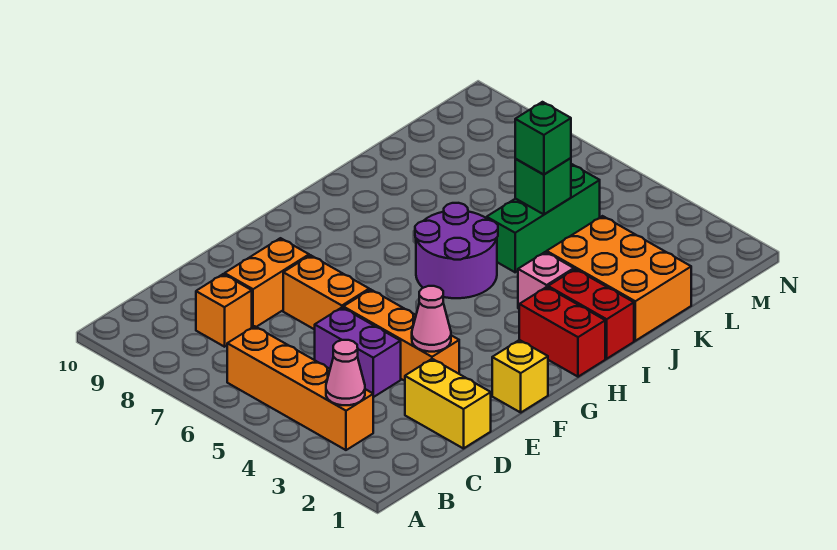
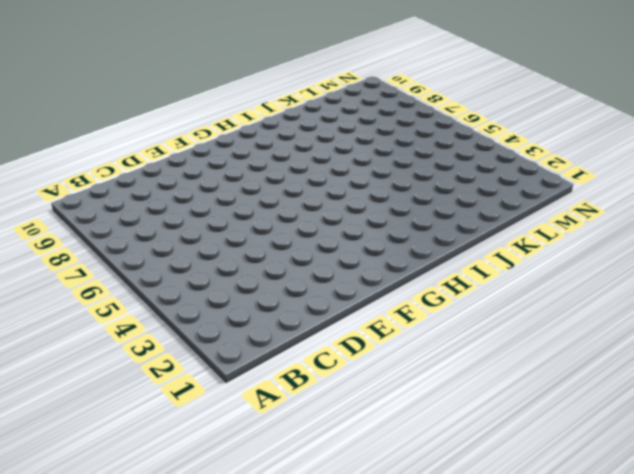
none -> orange brick B3:B6 level 1
none -> orange brick C8 level 1
none -> yellow brick D1:D2 level 1

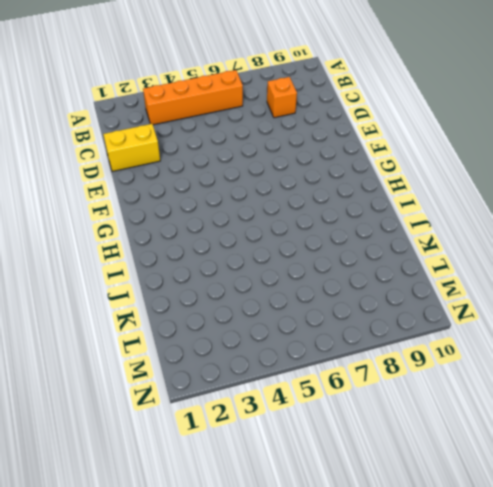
none -> purple brick D4:D5 level 1
none -> orange brick D8:E8 level 1
none -> orange brick E3:E5 level 1

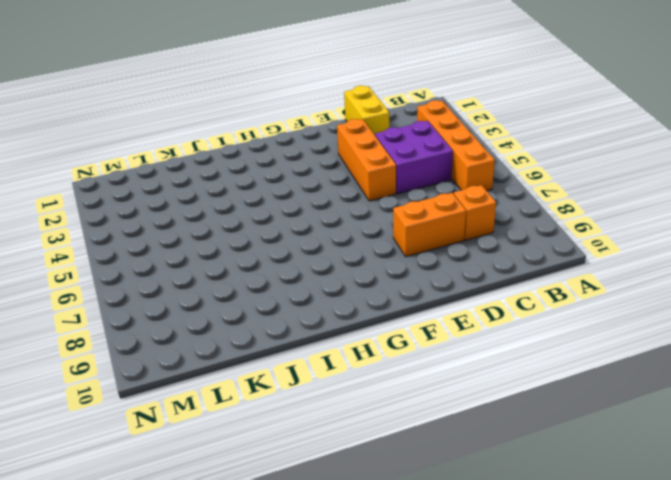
purple brick C4:D5 level 1 -> purple brick D4:D5 level 1
none -> orange brick E6:E7 level 1
none -> yellow brick F1 level 1
none -> red brick H1:H2 level 1

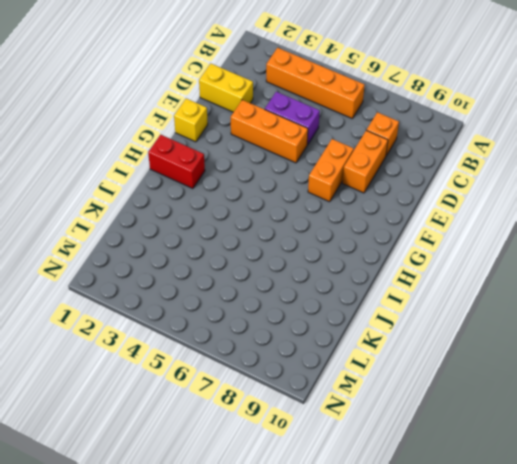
orange brick E7:F7 level 1 -> orange brick E6:E7 level 1
none -> purple round brick H5:I6 level 1
none -> red brick I1:I2 level 1
none -> pink brick I3 level 1

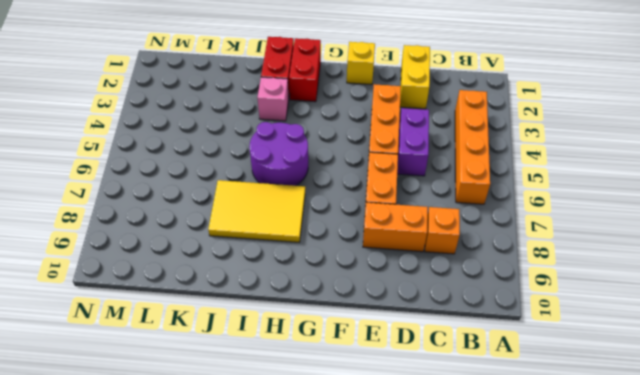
yellow tile H7:J8 level 1 -> none
none -> orange brick J1:K3 level 1
none -> green brick J5:L5 level 1
none -> pink cone B3 level 2

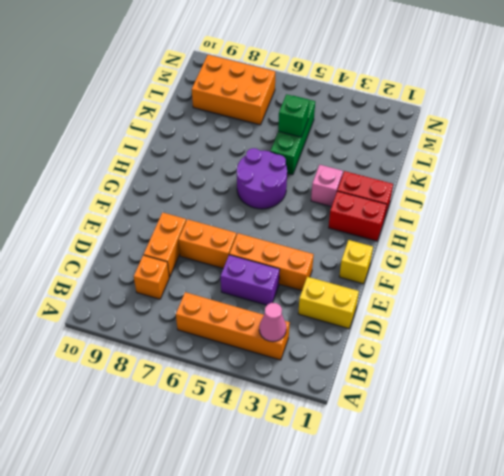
orange brick L7:M9 level 1 -> orange brick J1:K3 level 1
none -> pink cone E3 level 2
none -> green brick K5 level 3

